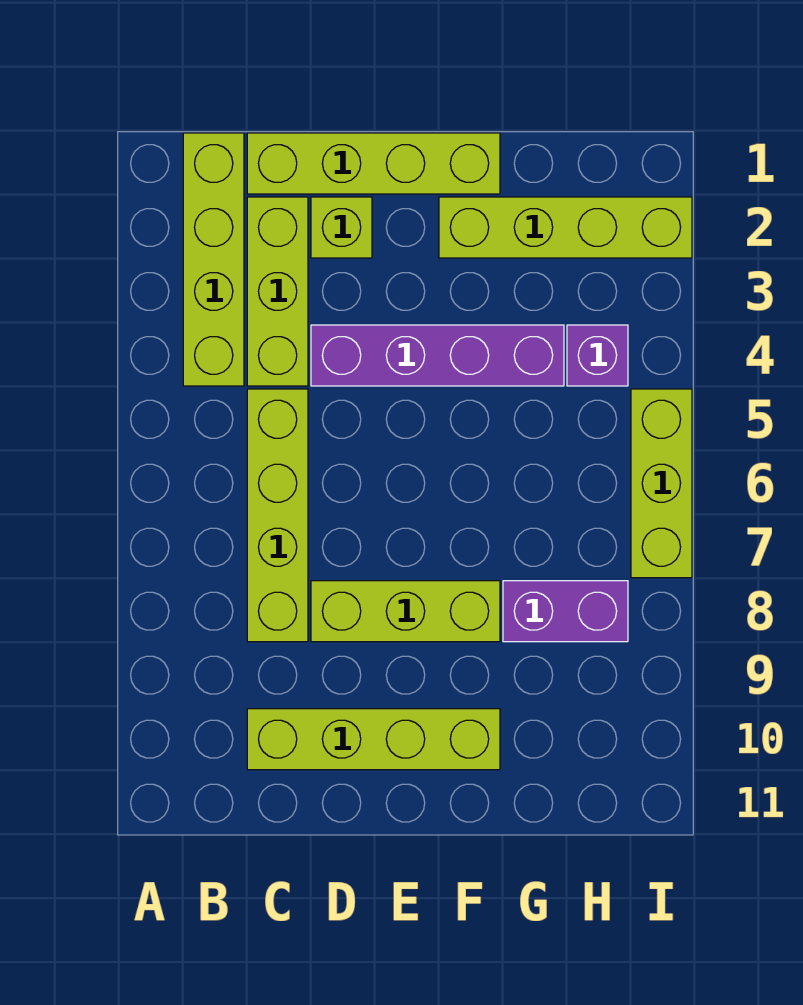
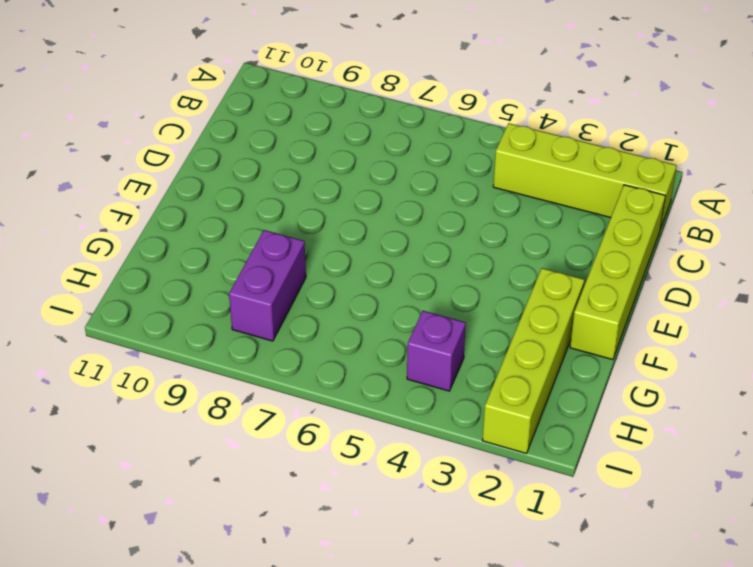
none -> lime brick C2:C4 level 1
none -> lime brick C5:C8 level 1
none -> lime brick C10:F10 level 1

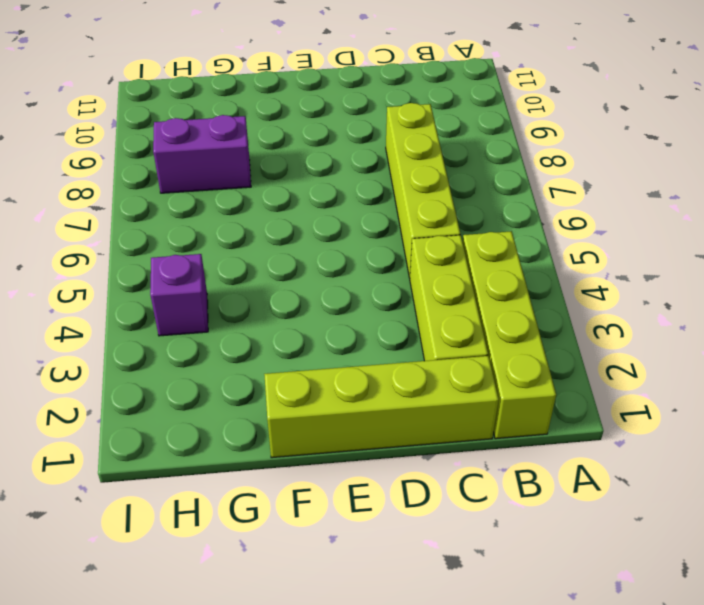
none -> lime brick C10:F10 level 1
none -> lime brick D2 level 1
none -> purple brick D4:G4 level 1

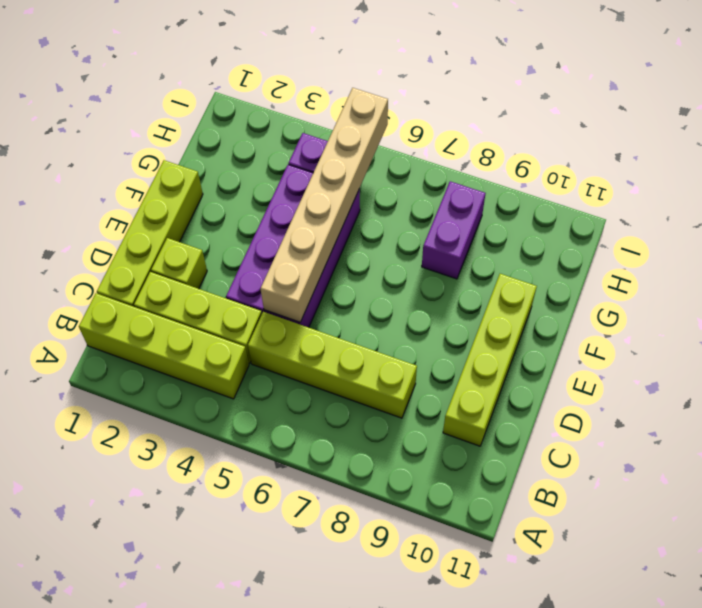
purple brick D4:G5 level 1 -> purple brick D4:G4 level 1
tan brick D5:I5 level 2 -> none
none -> lime brick D8:F8 level 1
none -> lime brick F2:I2 level 1
none -> lime brick I5:I7 level 1

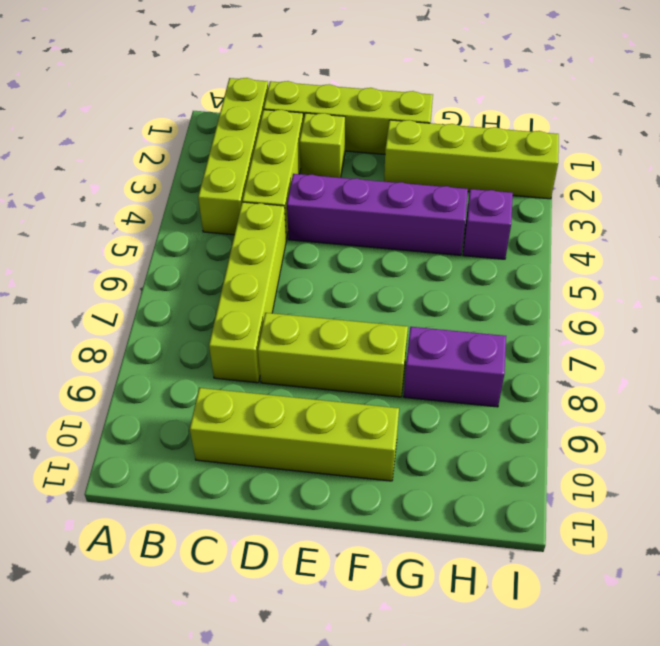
none -> lime brick I5:I7 level 1

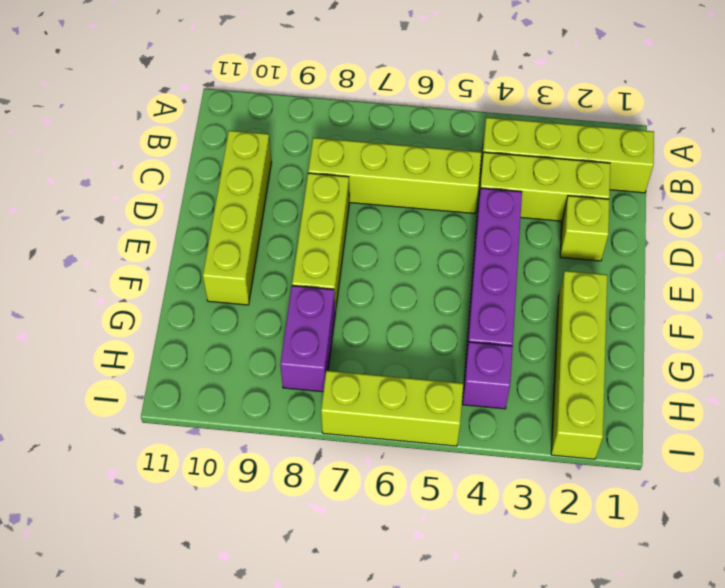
none -> lime brick C1:F1 level 1

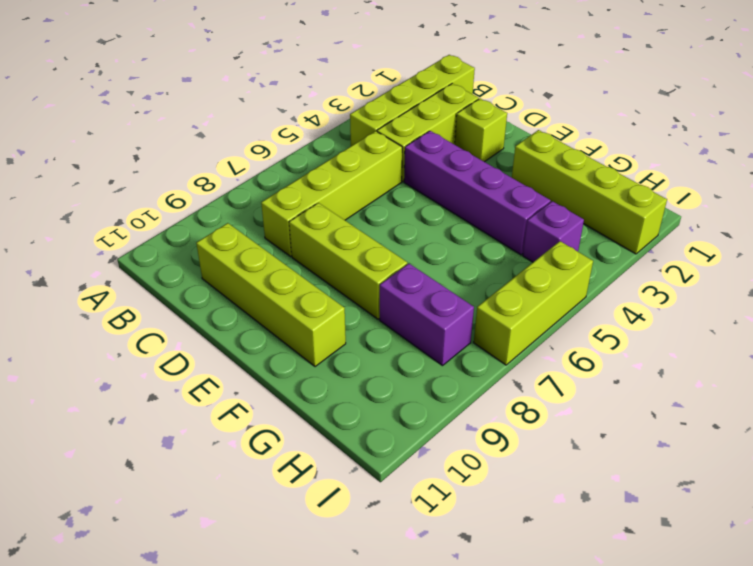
none -> lime brick C1:F1 level 1

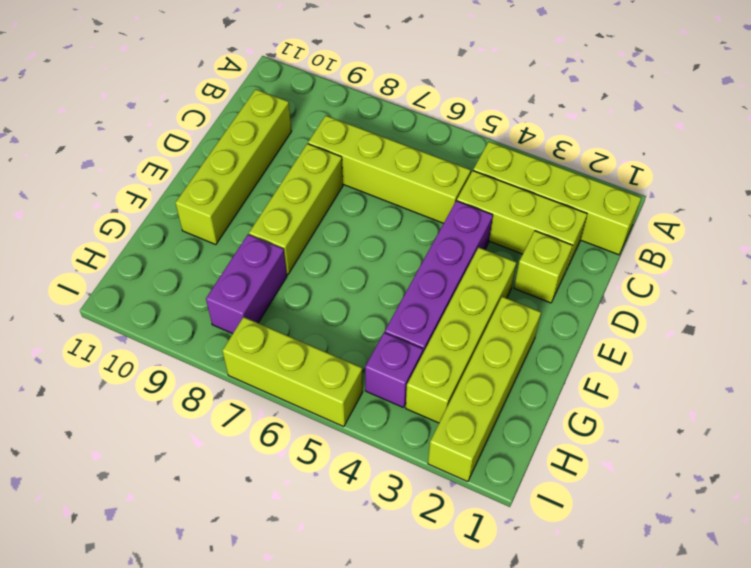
lime brick E3:H3 level 1 -> lime brick C1:F1 level 1

